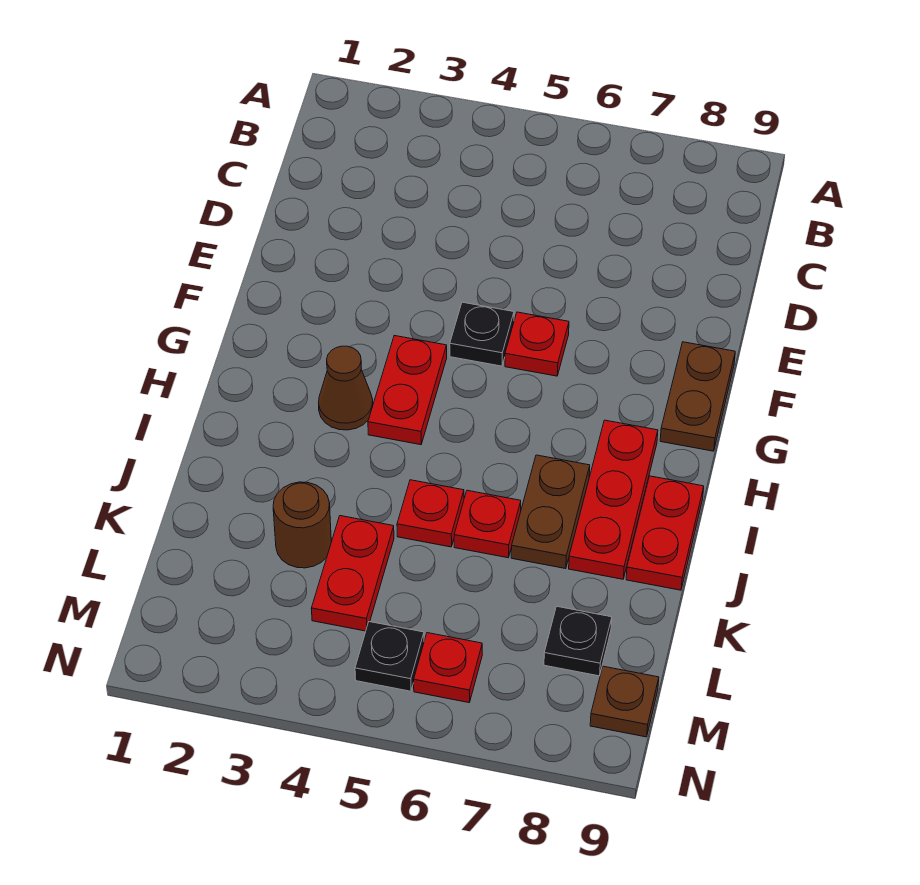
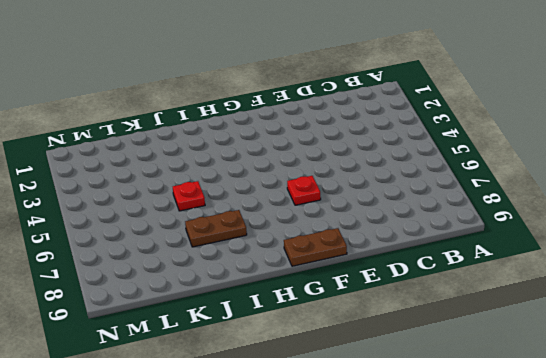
none -> black plate F5 level 1
none -> red plate G4:H4 level 1
none -> brown cone H3 level 1

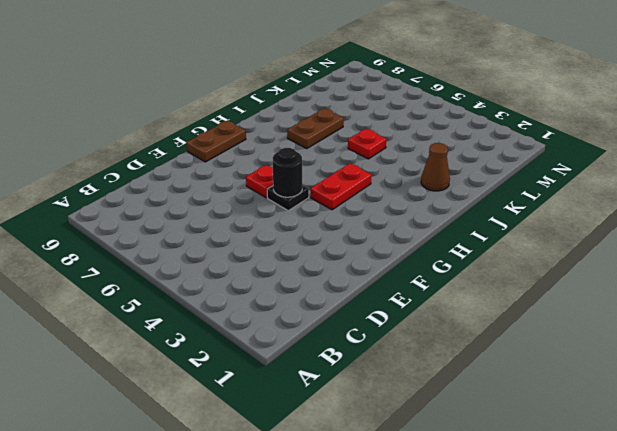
black round brick F5 level 2 -> none
brown cone J2 level 1 -> brown cone H3 level 1
none -> red plate H8:J8 level 1
none -> red plate I9:J9 level 1
none -> red plate J6 level 1

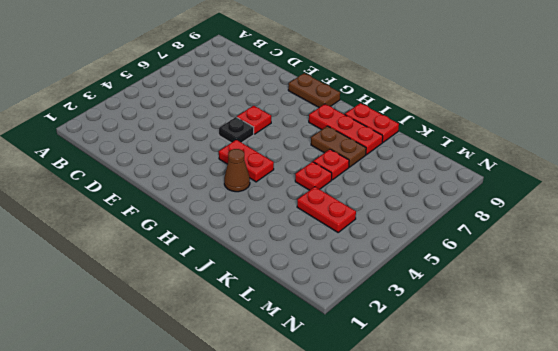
none -> brown round brick K3 level 1
none -> black plate L8 level 1
none -> black plate M5 level 1

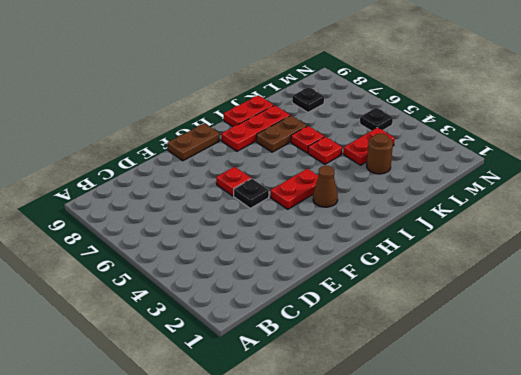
none -> red plate M6 level 1
none -> brown plate M9 level 1

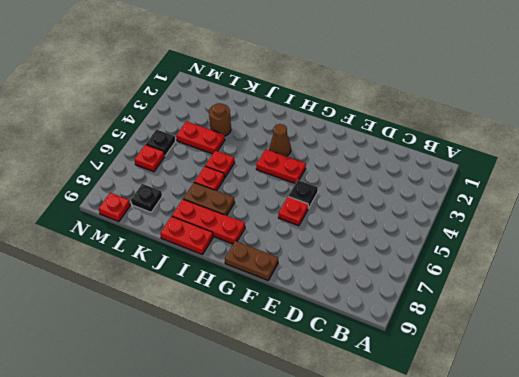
red plate M9 level 1 -> brown plate M9 level 1

